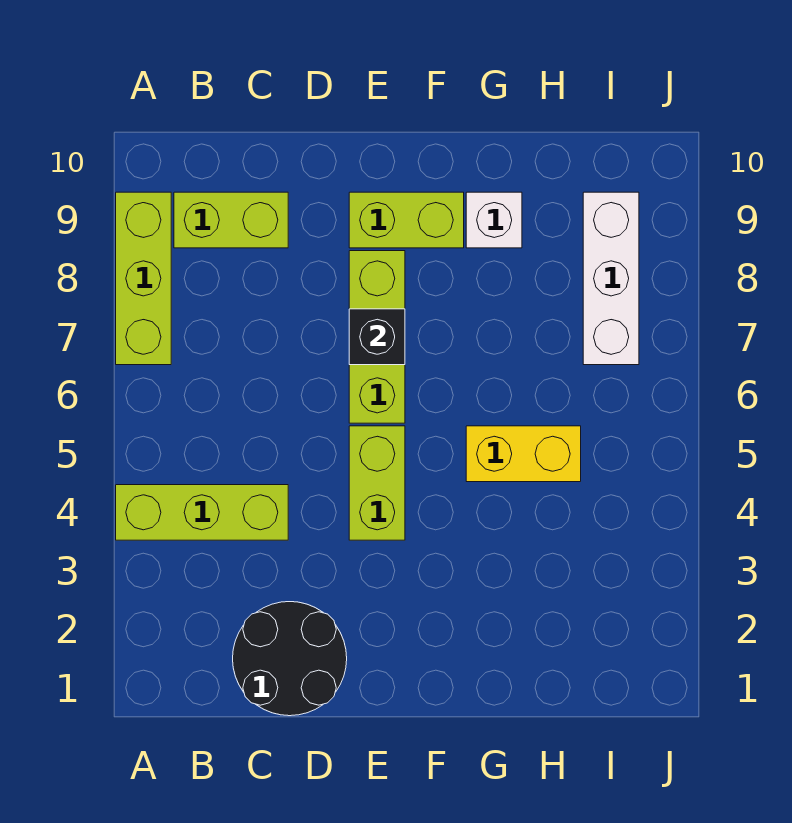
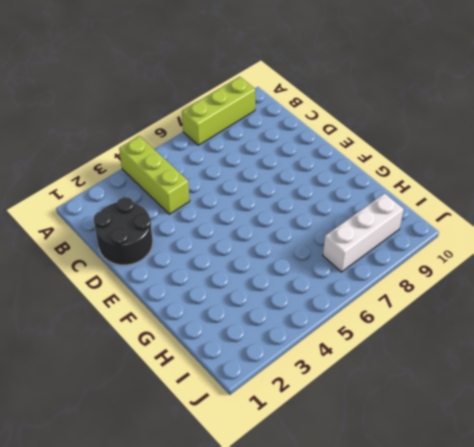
none -> lime brick B9:C9 level 1
none -> lime brick E4:E5 level 1

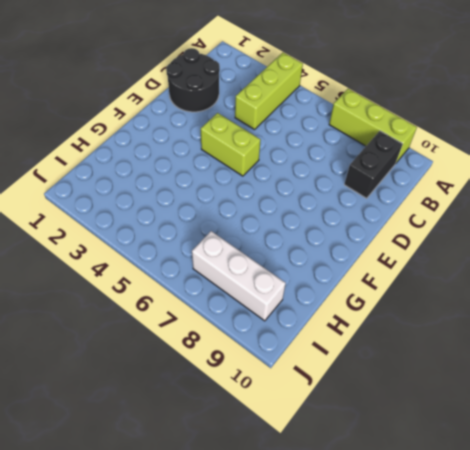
black brick B9:C9 level 1 -> lime brick B9:C9 level 1
none -> lime brick E6:E8 level 1
none -> lime brick E9:F9 level 1

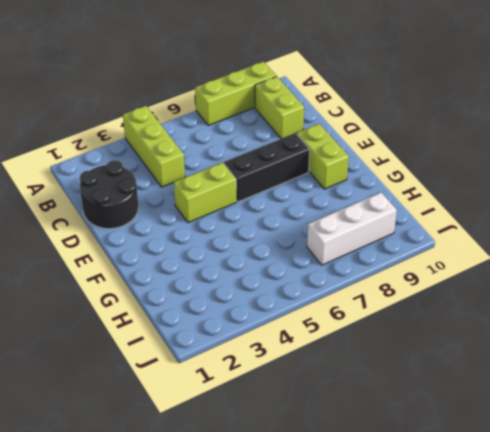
black brick E6:E8 level 1 -> lime brick E6:E8 level 1
none -> yellow brick G5:H5 level 1
none -> white brick G9 level 1

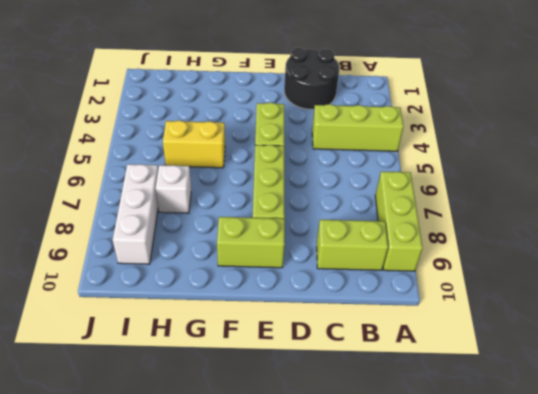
white brick H7 level 1 -> white brick G9 level 1
none -> black brick E7 level 2

